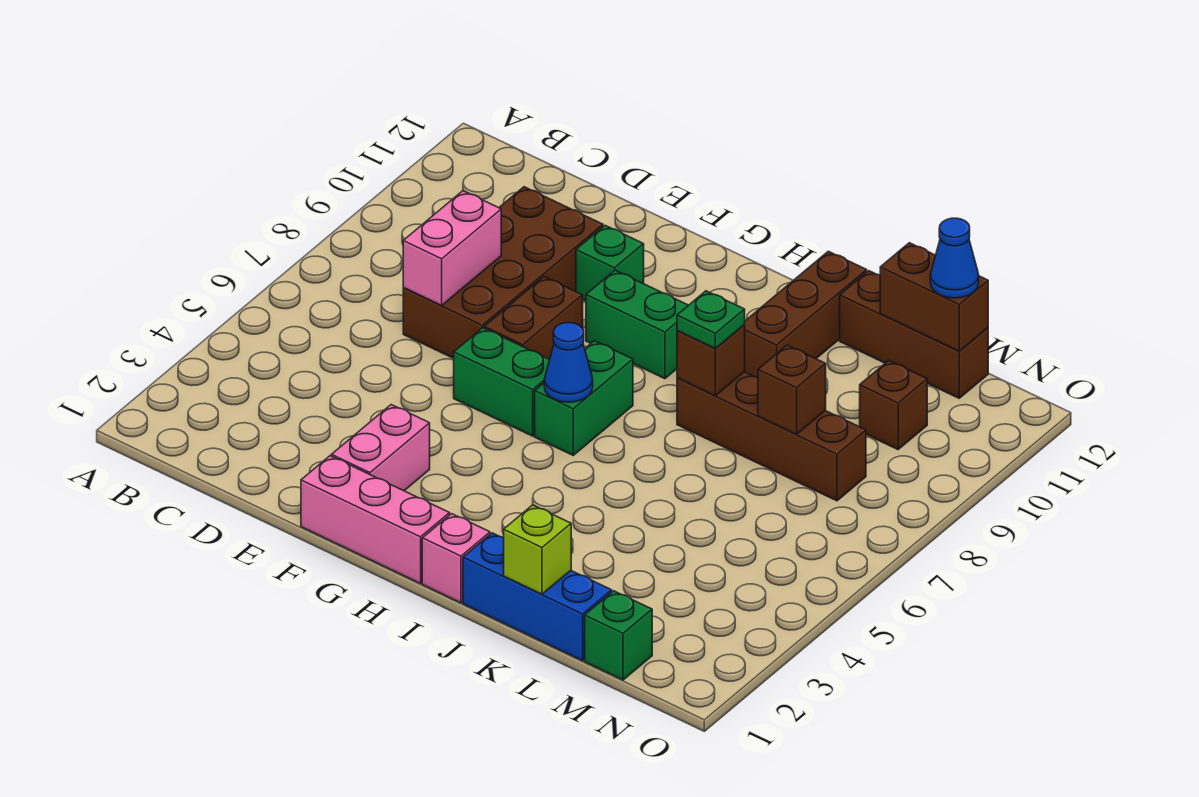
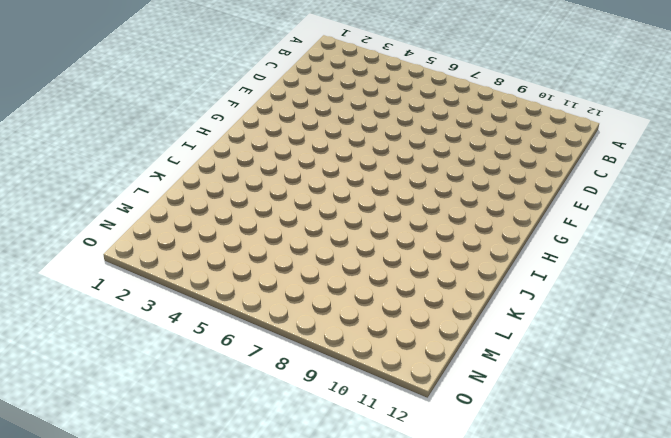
none -> brown brick D7:E10 level 1
none -> pink brick F1:H1 level 1
none -> pink brick F2:F3 level 1

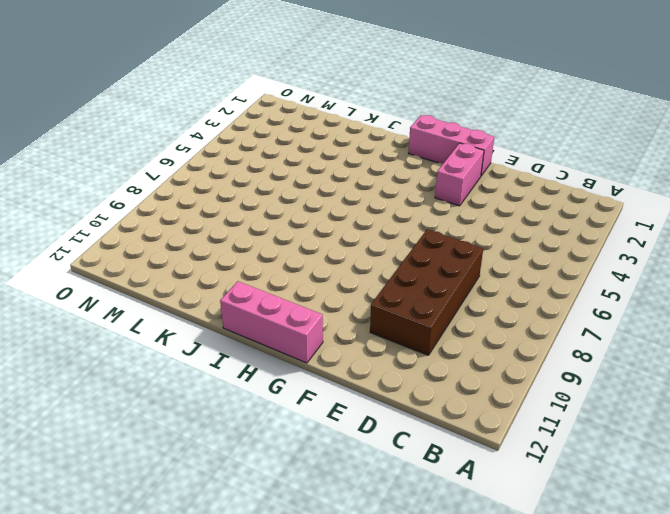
pink brick G12:I12 level 1 -> none
none -> green brick F6:G6 level 1
none -> brown brick F7:F8 level 1
none -> green brick F10 level 1

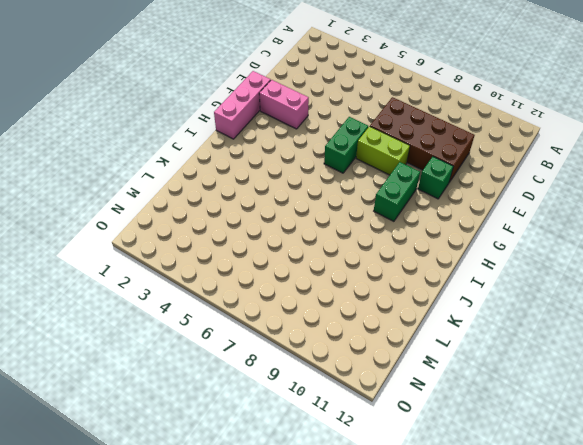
lime brick F7:F8 level 1 -> brown brick F7:F8 level 1
none -> green brick H6:H7 level 1
none -> pink brick I1 level 1
none -> blue brick J1:L1 level 1

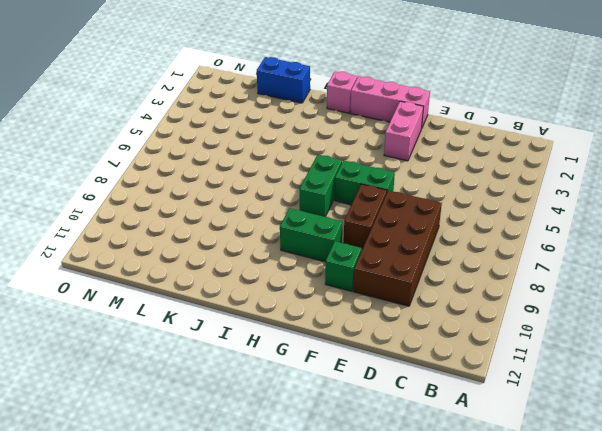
blue brick K1:L1 level 1 -> blue brick J1:L1 level 1
none -> brown brick J8:M8 level 1
none -> brown brick J10:J12 level 1
none -> brown brick K12:M12 level 1

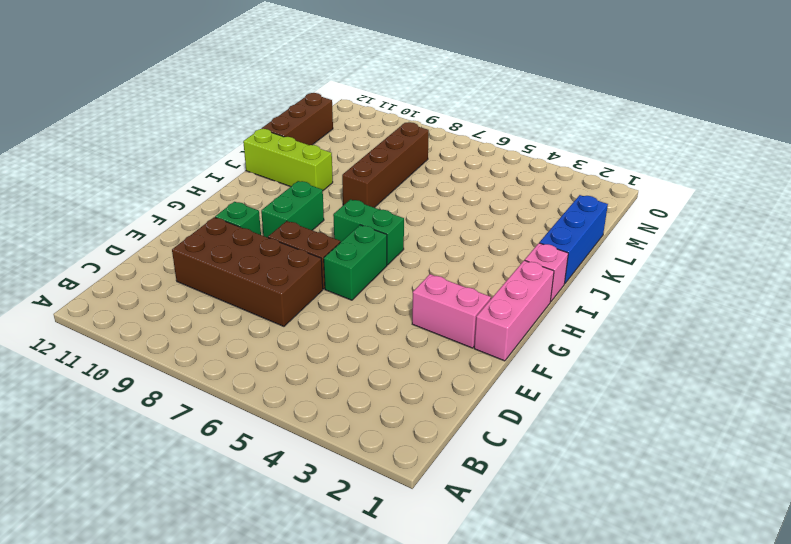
lime brick J10:J12 level 1 -> brown brick J10:J12 level 1
none -> green brick M1 level 1
none -> brown brick M10 level 1
none -> pink brick D7:D8 level 2

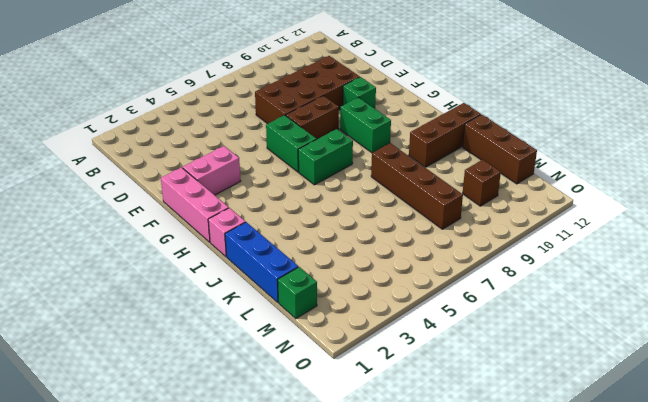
none -> pink brick D7:D8 level 2
none -> blue cone H6 level 2
none -> brown brick J8 level 2

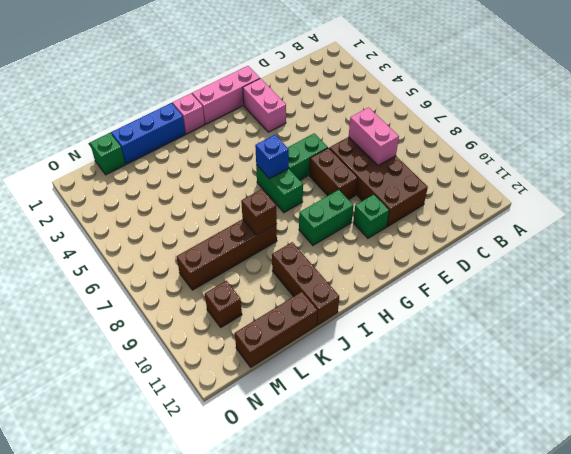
blue brick H6 level 2 -> blue cone H6 level 2
none -> lime brick K1 level 2
none -> brown brick L8 level 2
none -> brown brick L12:M12 level 2

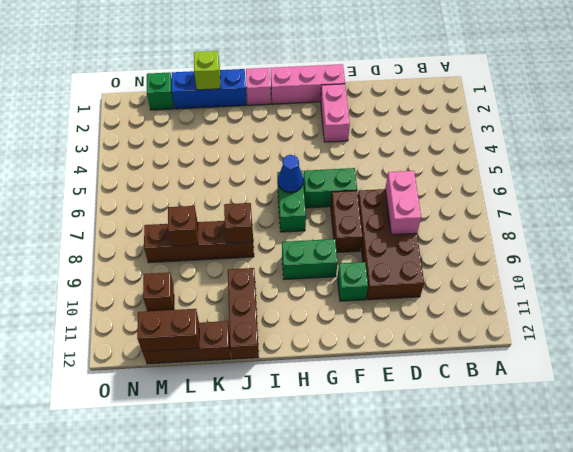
none -> green plate J8 level 3
none -> blue cone M12 level 3

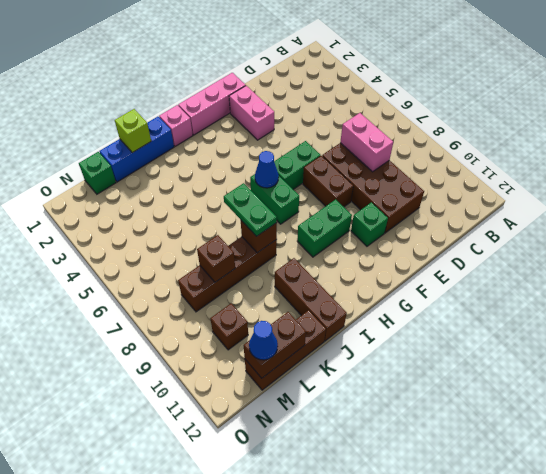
green plate J7:J8 level 3 -> green plate J8 level 3

